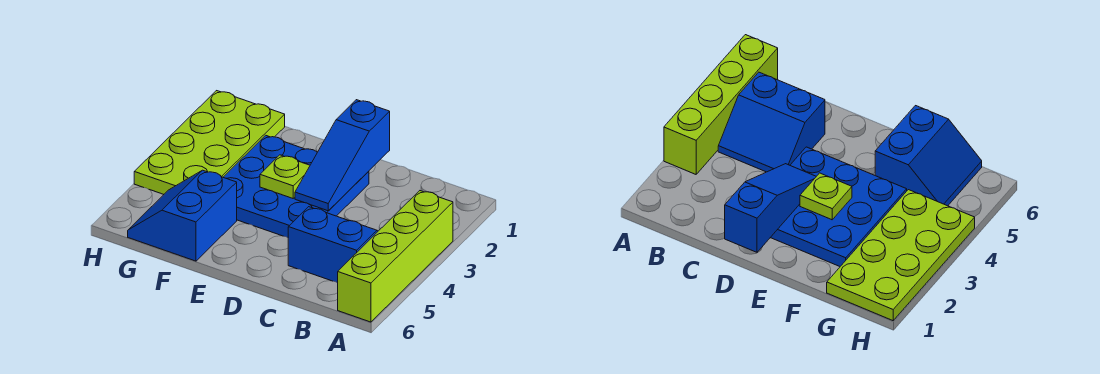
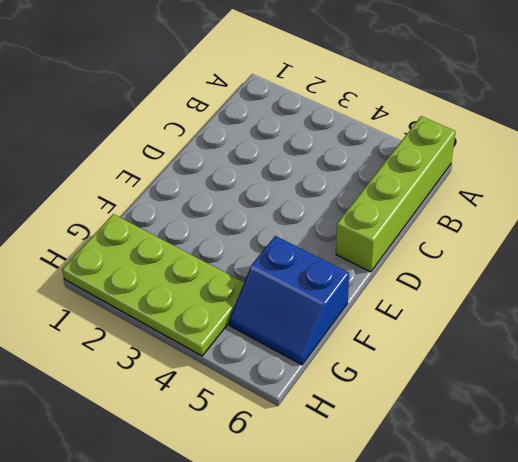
lime brick A6:D6 level 1 -> lime brick A3:A6 level 1
none -> blue slope B4:C5 level 1 top 5
none -> blue plate D2:F4 level 1

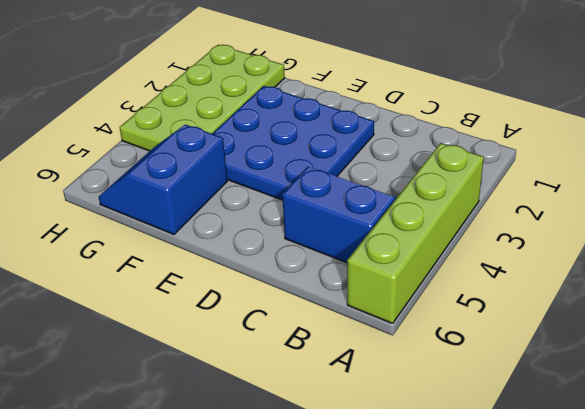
none -> blue slope D1:D3 level 2 top 1
none -> lime plate E3 level 2

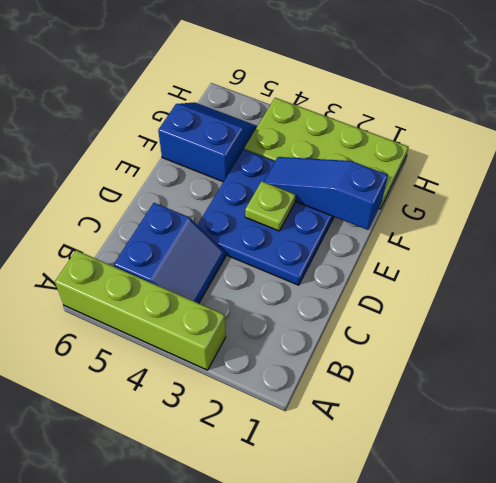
blue slope F1:F3 level 2 top 1 -> blue slope D1:D3 level 2 top 1

